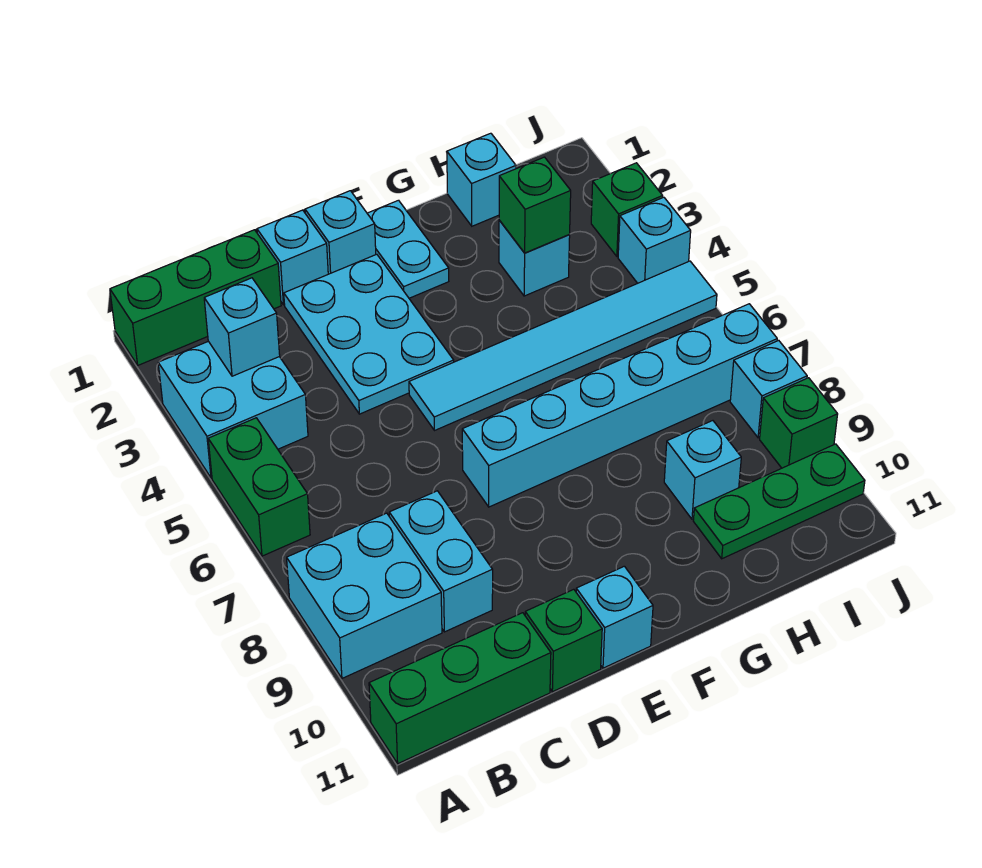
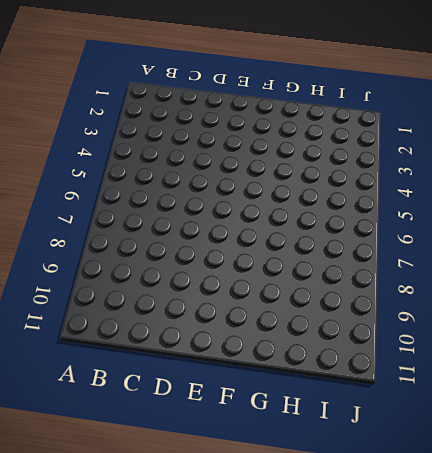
none -> green brick A1:C1 level 1
none -> cyan brick A3:B4 level 1
none -> green brick A5:A6 level 1

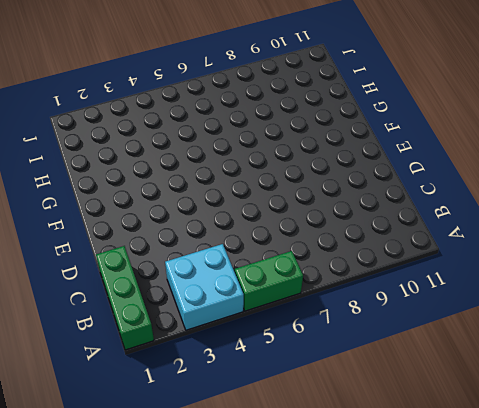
none -> cyan brick A8:B9 level 1
none -> green brick A11:C11 level 1
none -> cyan brick C8:C9 level 1

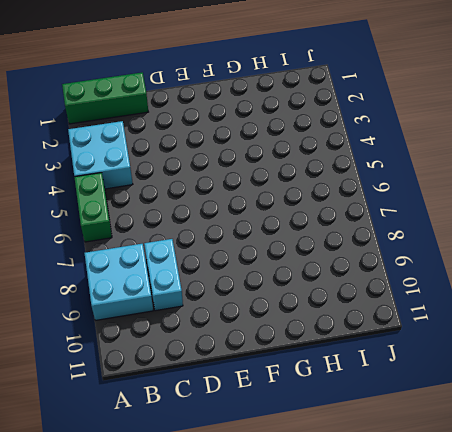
none -> green brick A11:C11 level 1
none -> cyan brick D1 level 1
none -> cyan plate D2:E4 level 1

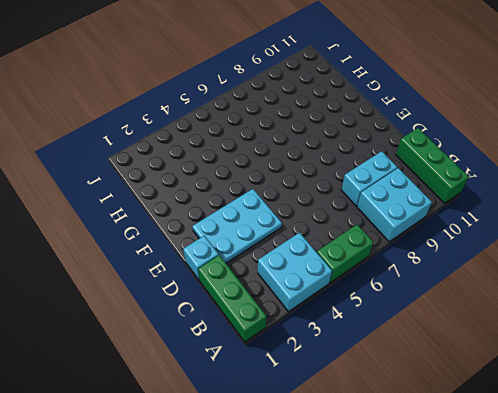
none -> green brick D11 level 1
none -> cyan brick E1 level 1
none -> cyan tile E5:J5 level 1

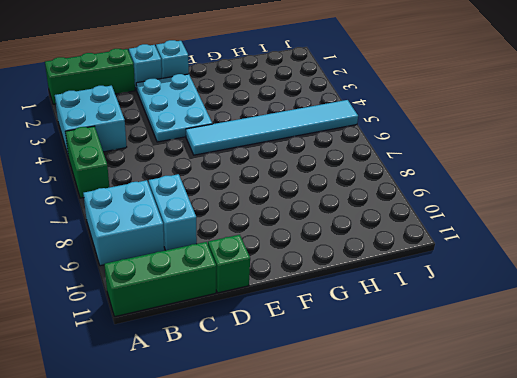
none -> cyan brick E7:J7 level 1
none -> cyan brick E11 level 1
none -> cyan plate F1:F2 level 1

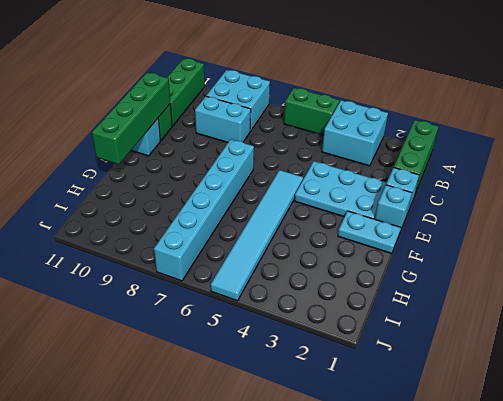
green brick D11:G11 level 2 -> none
none -> cyan brick H1 level 1
none -> cyan brick H3 level 1
none -> cyan brick H9 level 1

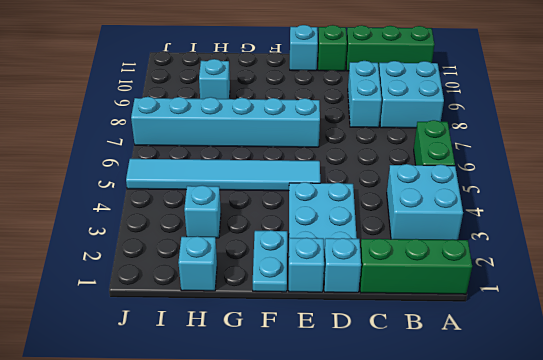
none -> green plate H10:J10 level 1
none -> green brick J3 level 1
none -> cyan brick J4 level 1

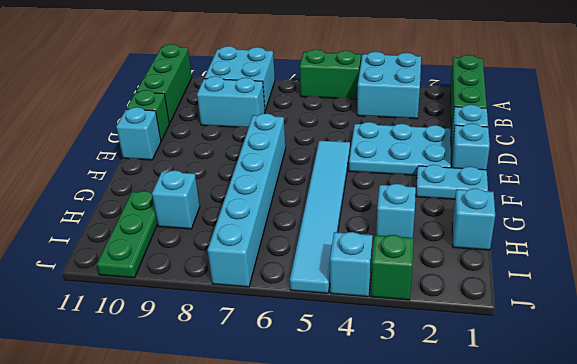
none -> cyan brick J8 level 1
none -> green brick J9 level 1
none -> cyan brick B3 level 2

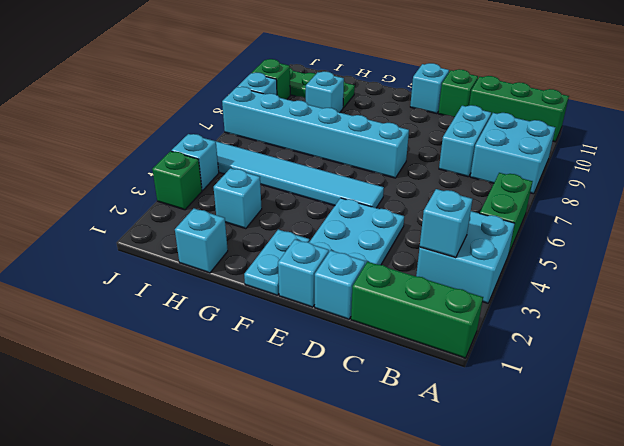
none -> green brick H3 level 2

